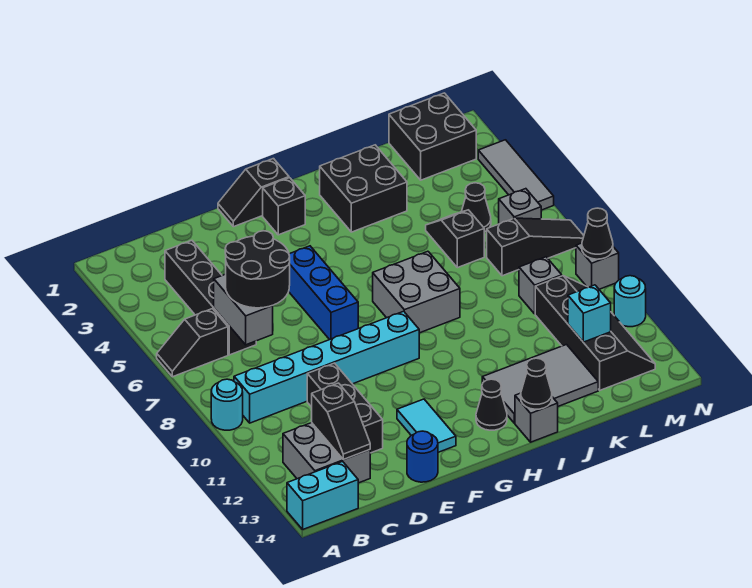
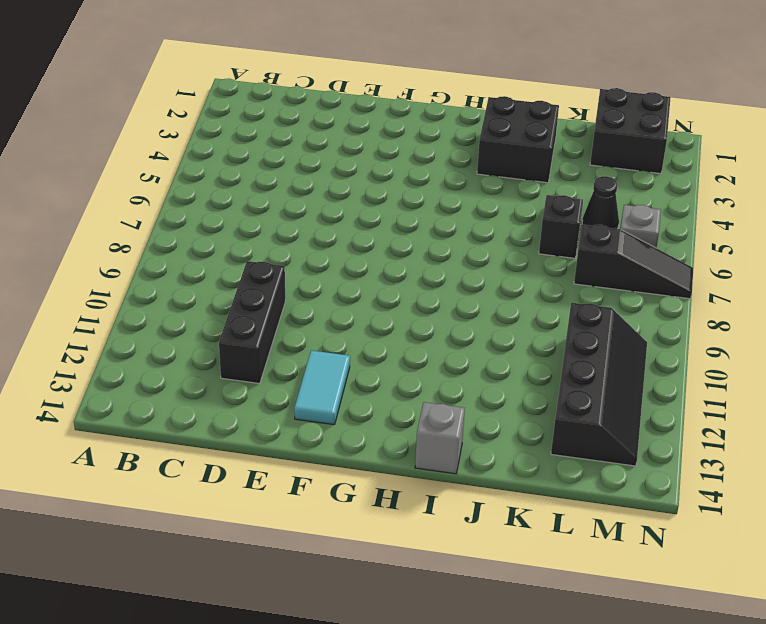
none -> black slope A6:B6 level 1 top B
none -> cyan round brick A9 level 1
none -> cyan brick A14:B14 level 1
none -> cyan brick B9:G9 level 1

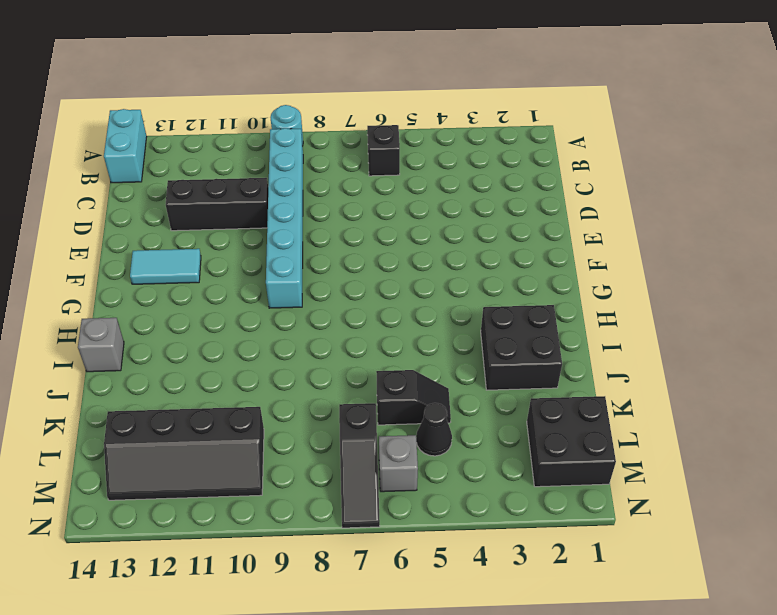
none -> grey brick B12:C13 level 1
none -> black brick C3:C6 level 1
none -> blue round brick E14 level 1
none -> black slope F1:G1 level 1 top G

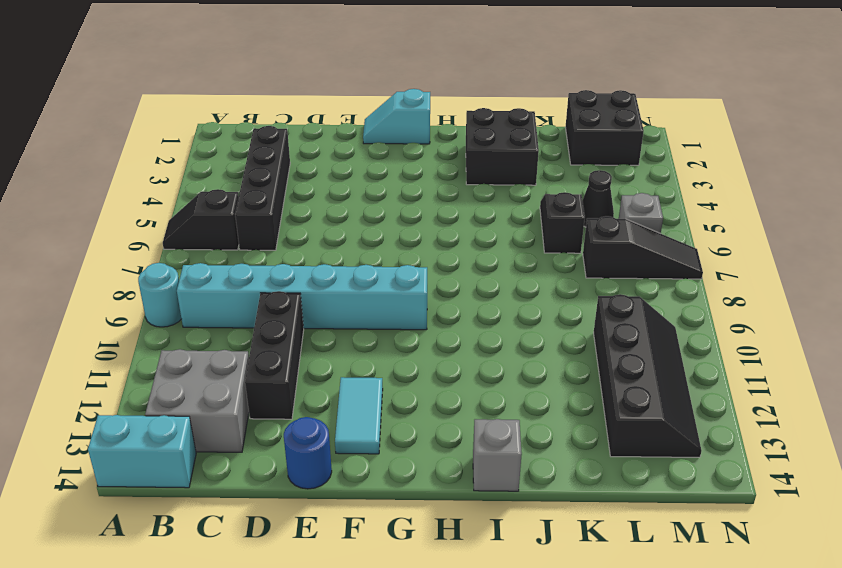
cyan slope F1:G1 level 1 top G -> black slope F1:G1 level 1 top G
none -> blue brick F5:F7 level 1
none -> black brick G2 level 1
none -> grey brick H7:I8 level 1
none -> black cone H13 level 1

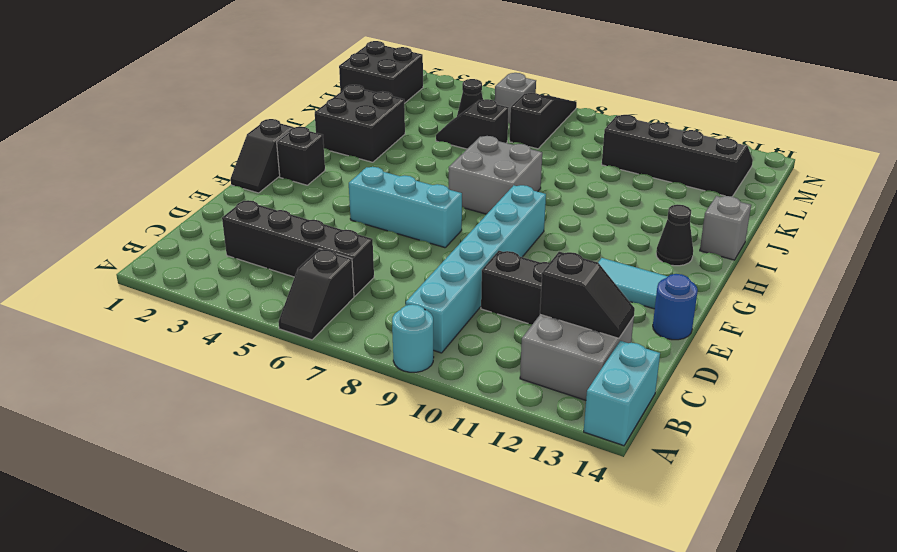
cyan brick F5:F7 level 1 -> blue brick F5:F7 level 1
none -> grey tile I12:K13 level 1
none -> grey brick L9 level 1
none -> grey tile N3:N5 level 1
none -> grey brick N9 level 1

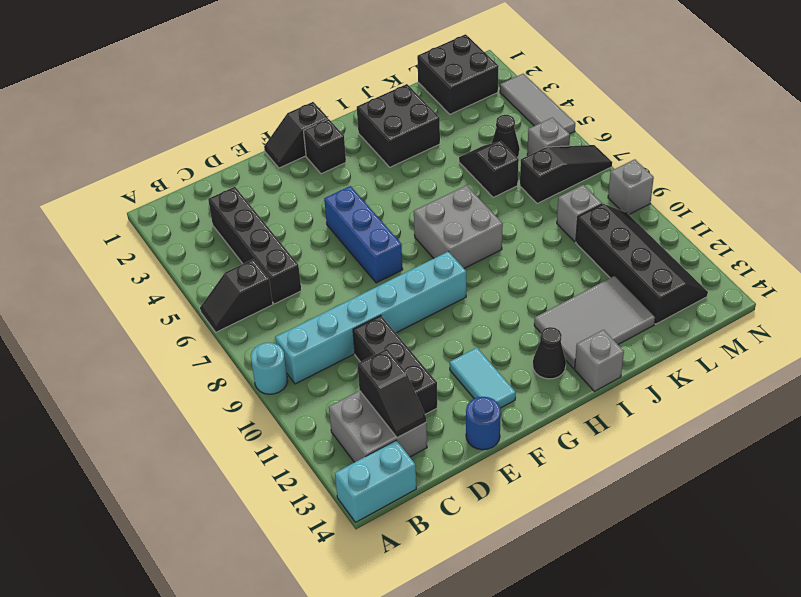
none -> cyan round brick N11 level 1
none -> grey brick C6:C7 level 2
none -> black cone I14 level 2
none -> cyan brick L12 level 2

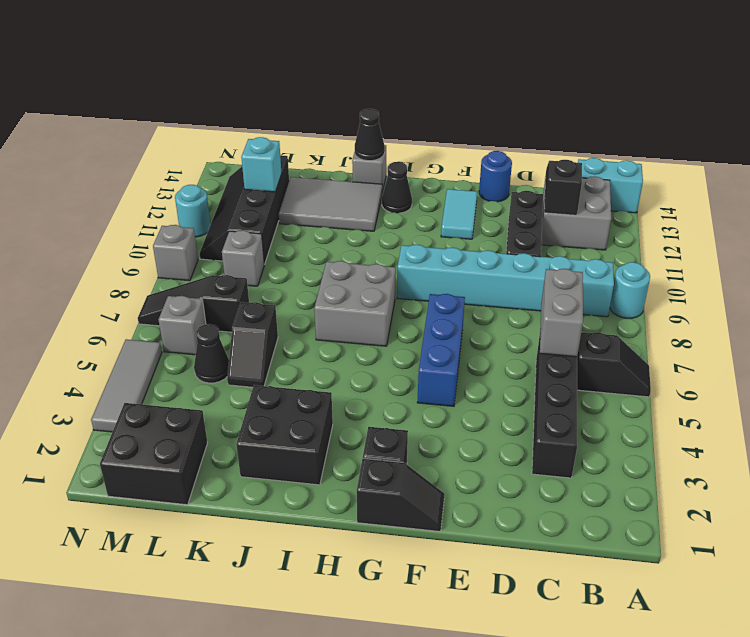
none -> black cone N9 level 2
none -> black round brick C6:D7 level 3

